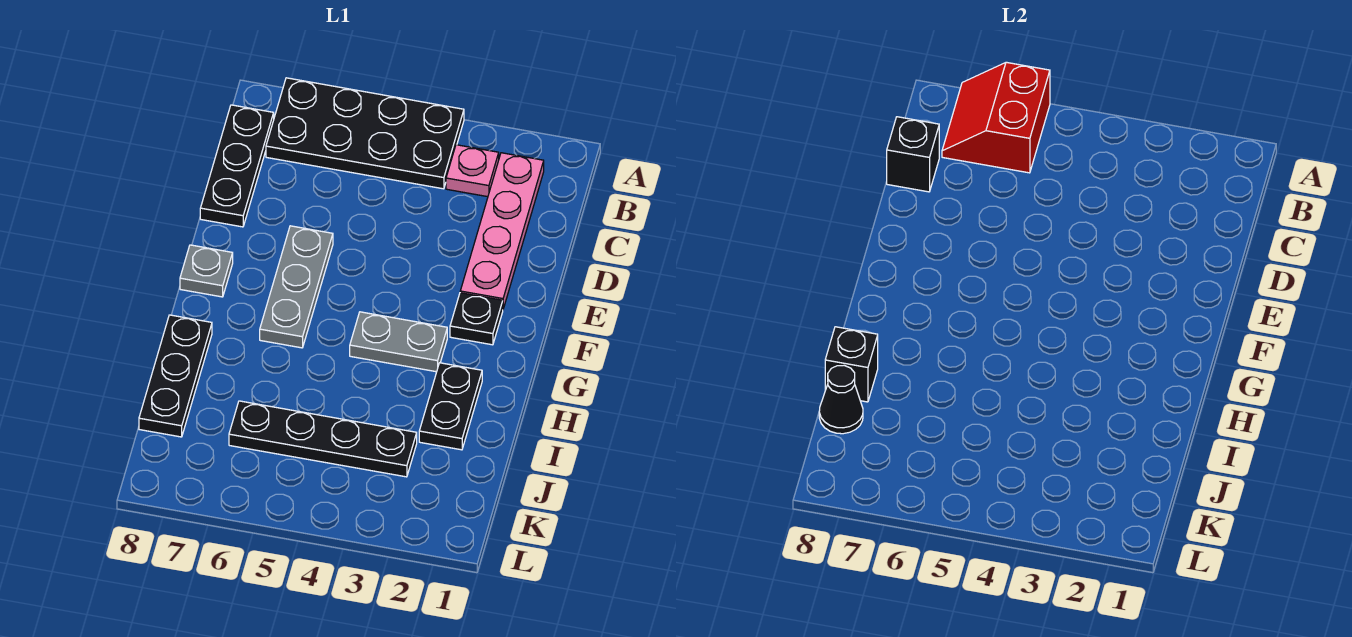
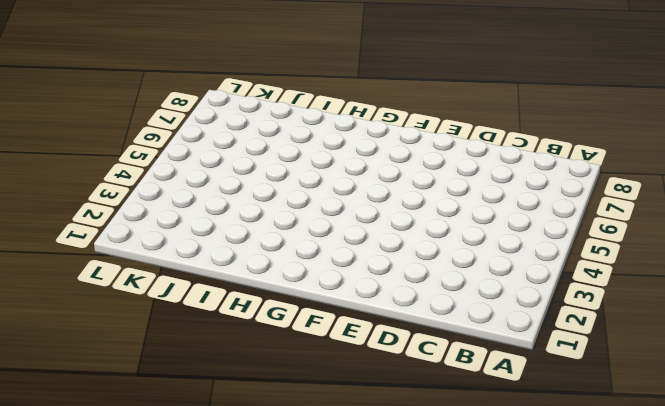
none -> black plate A4:B7 level 1
none -> pink plate B2:E2 level 1
none -> pink plate B3 level 1

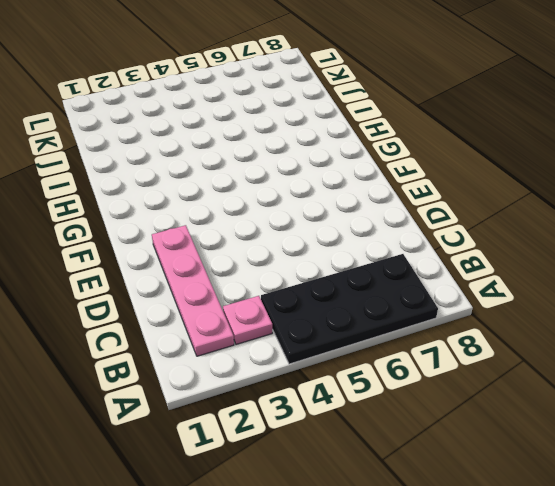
none -> black plate B8:D8 level 1
none -> grey plate E6:G6 level 1
none -> black plate F2 level 1

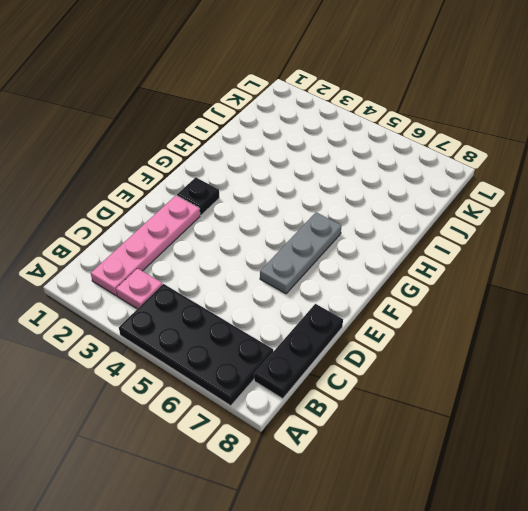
none -> grey plate F8 level 1
none -> grey plate G3:G4 level 1
none -> black plate H2:I2 level 1

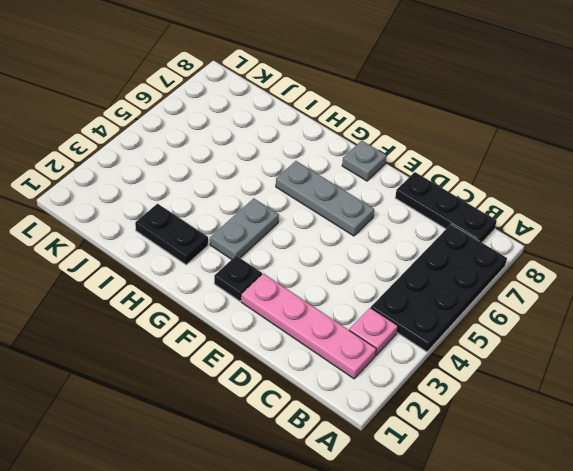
none -> black plate H8:J8 level 1
none -> black plate J3:J6 level 1
none -> red slope A6:B7 level 2 top 6

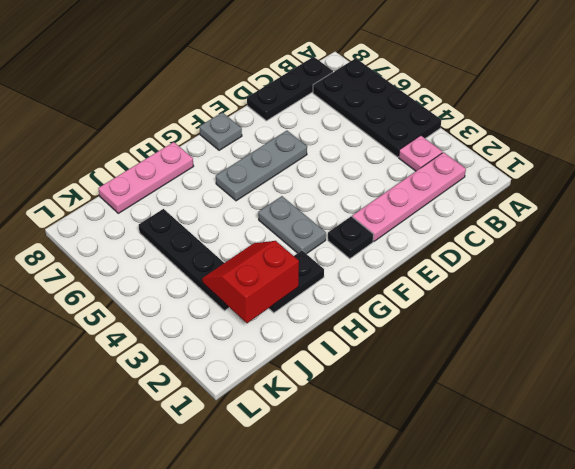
pink plate H8:J8 level 1 -> black plate H8:J8 level 1
red slope I2:J3 level 2 top 2 -> red slope A6:B7 level 2 top 6
none -> black brick C8 level 2
none -> black brick I8 level 2
none -> black cone J8 level 2

